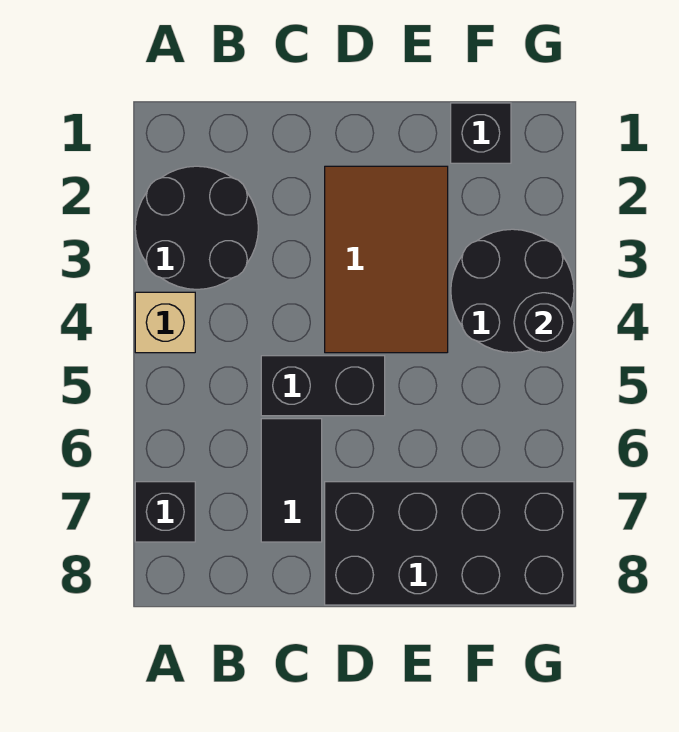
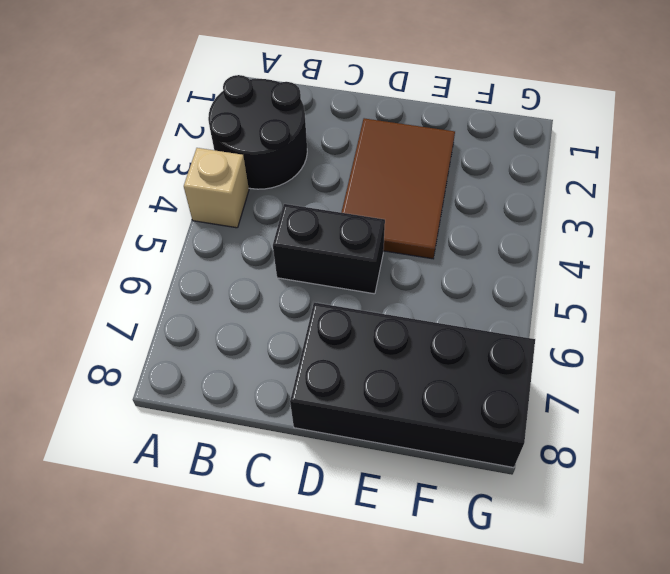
none -> black brick A7 level 1
none -> black tile C6:C7 level 1

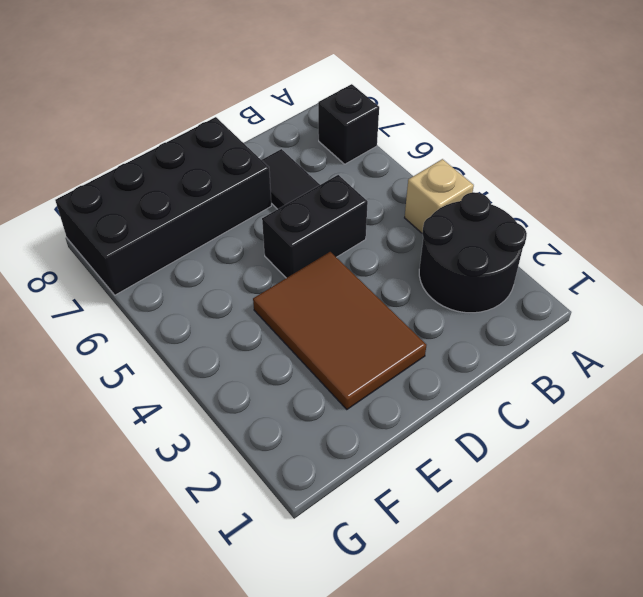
none -> black brick F1 level 1
none -> black round brick F3:G4 level 1

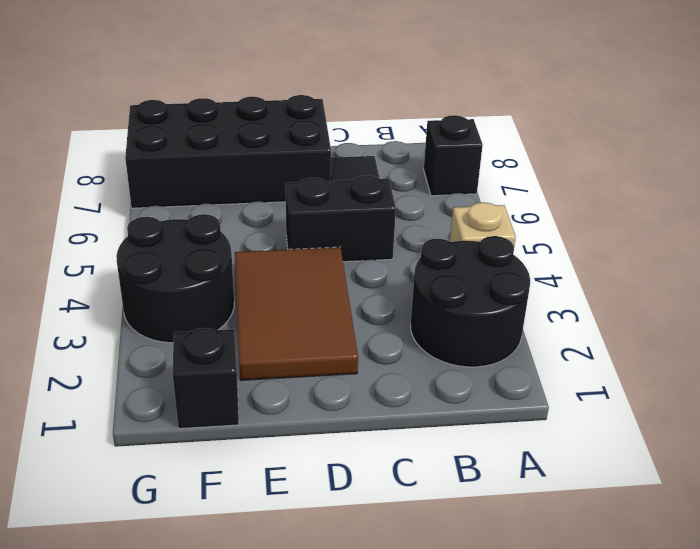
none -> black round brick G4 level 2

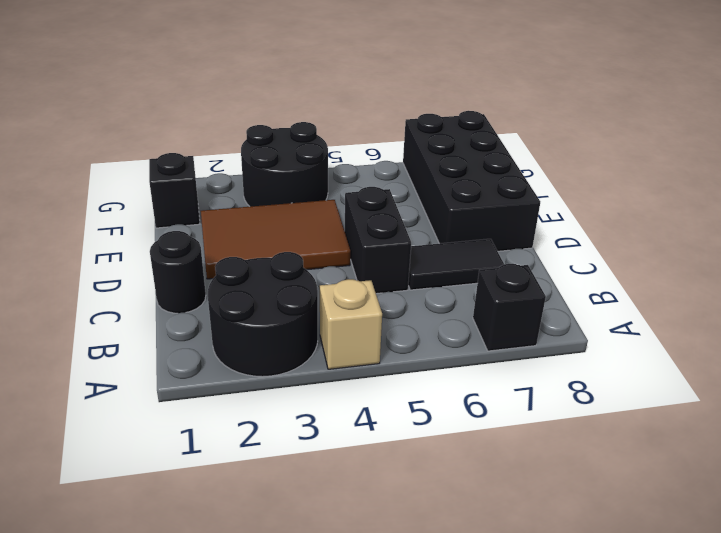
black round brick C1 level 1 -> black round brick G4 level 2

